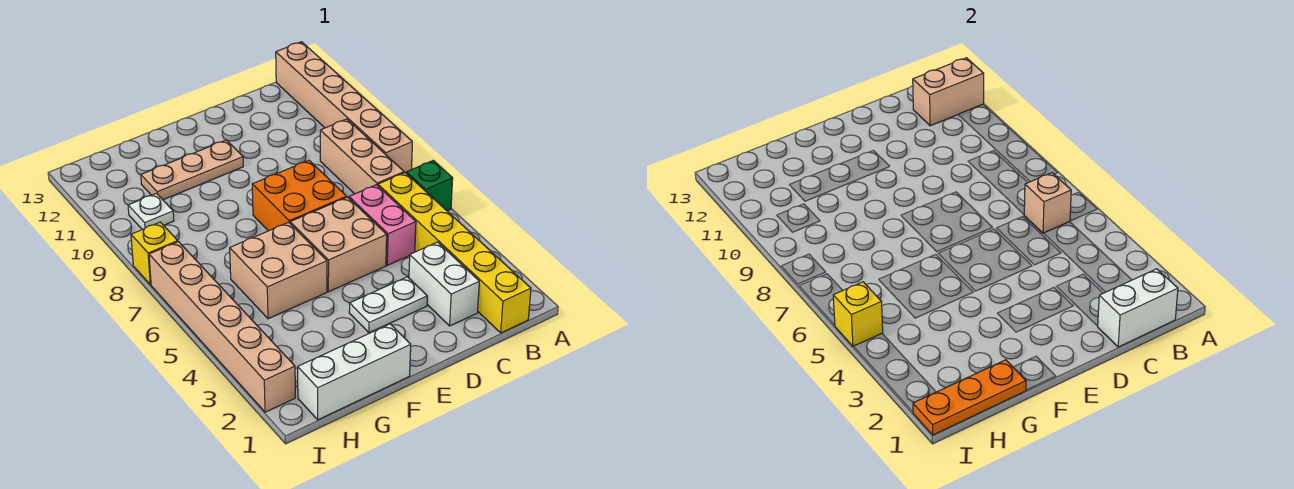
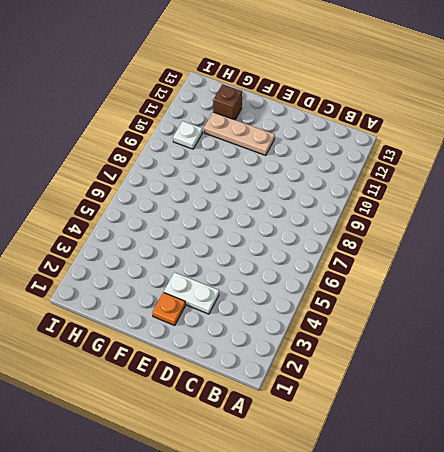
orange plate E2 level 1 -> none
brown brick G12 level 1 -> none
none -> green brick A6 level 1
none -> tan brick A8:A13 level 1
none -> yellow brick B1:B6 level 1

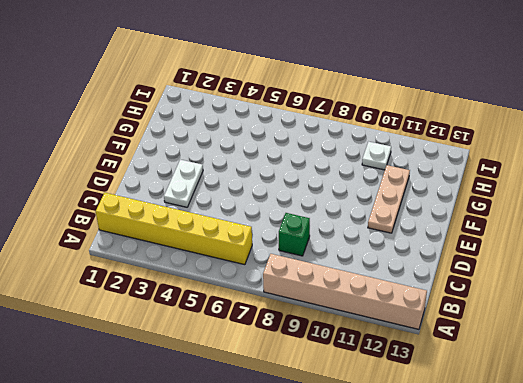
green brick C8 level 1 -> green brick A6 level 1
none -> tan brick B7:B9 level 1
none -> white brick C2:C3 level 1
none -> pink brick C5:C6 level 1

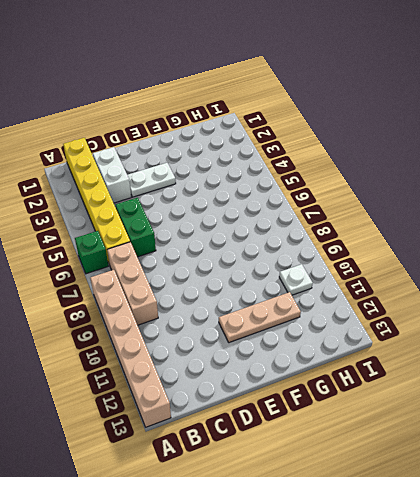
green brick C5:C6 level 1 -> pink brick C5:C6 level 1
none -> tan brick D5:E6 level 1
none -> orange brick D7:E8 level 1
none -> white brick F1:H1 level 1

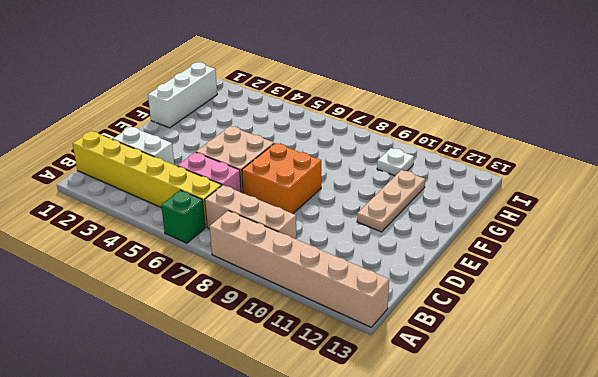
none -> white plate D3:E3 level 1
none -> tan brick F5:G6 level 1
none -> tan brick I2:I7 level 1

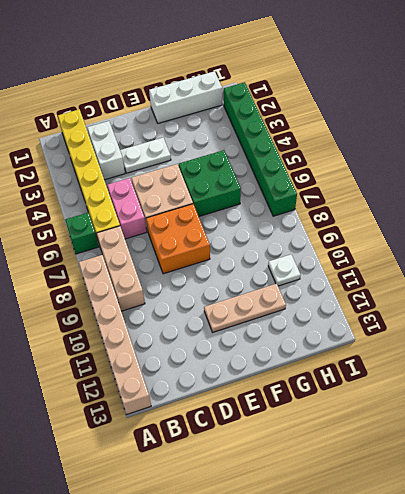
green brick F5:G6 level 1 -> tan brick F5:G6 level 1
green brick I2:I7 level 1 -> tan brick I2:I7 level 1
none -> yellow brick I8 level 1
none -> tan brick A12:B12 level 2
none -> white brick B1:C1 level 2

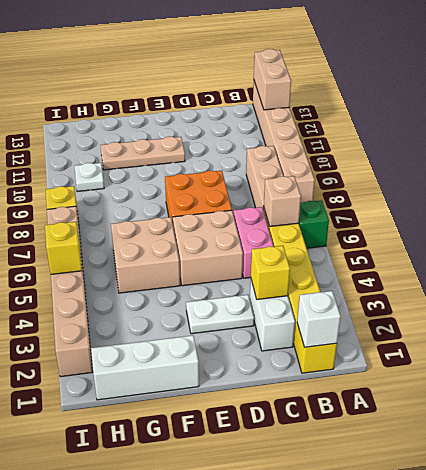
tan brick A12:A13 level 2 -> tan brick A12:B12 level 2
white brick B1 level 2 -> white brick B1:C1 level 2
yellow brick C3 level 2 -> none
none -> orange plate G1:I1 level 2

